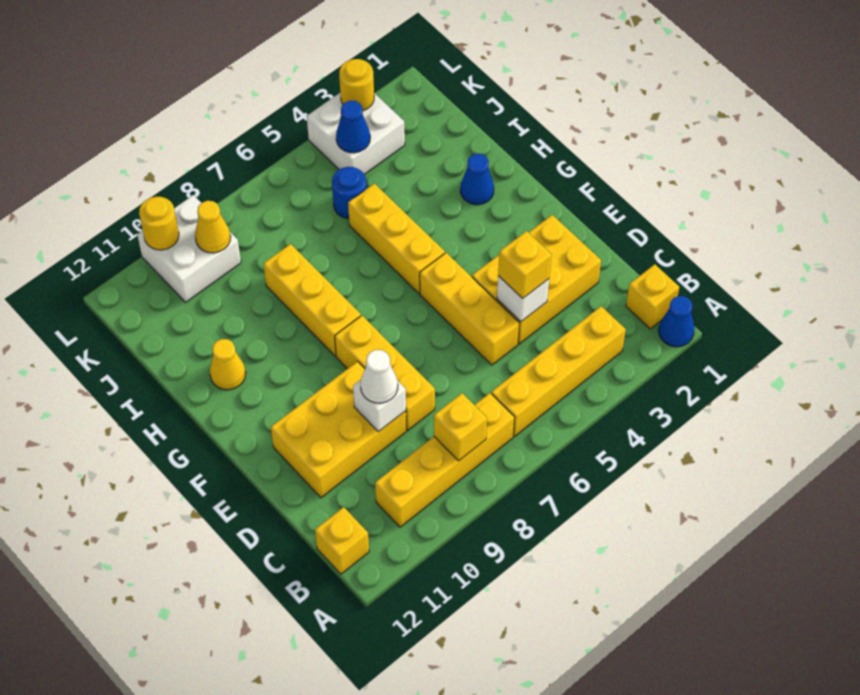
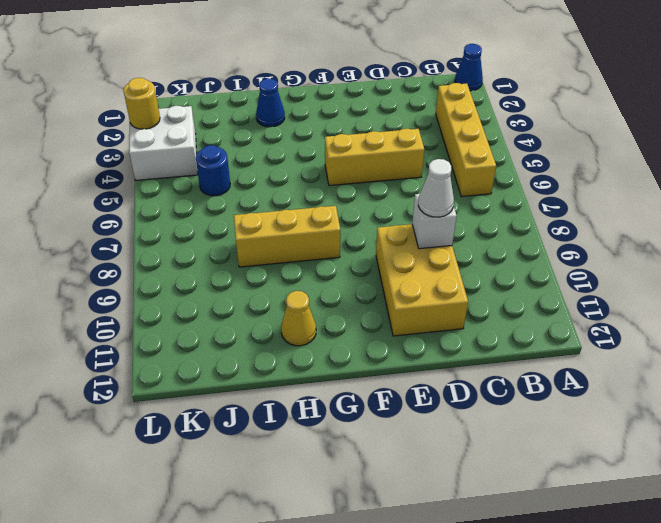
none -> yellow brick B1 level 1
none -> yellow brick B7:B10 level 1
none -> yellow brick B12 level 1

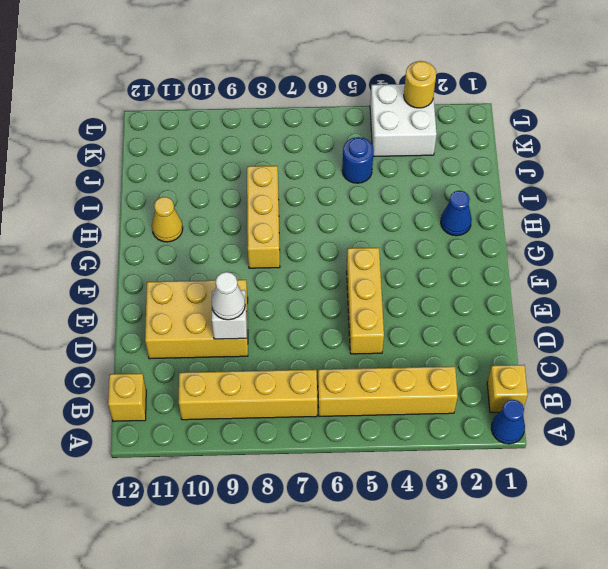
none -> yellow brick D2:E4 level 1
none -> yellow brick D8:F8 level 1
none -> yellow brick G5:I5 level 1

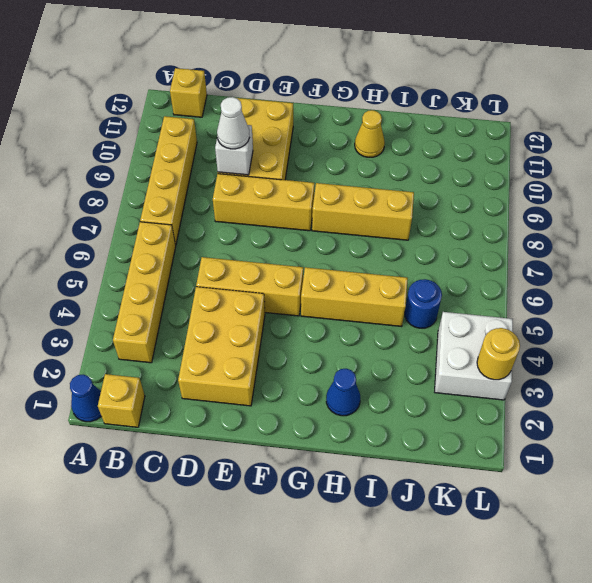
none -> white brick K9:L10 level 1
none -> yellow brick B8 level 2
none -> white brick D4 level 2

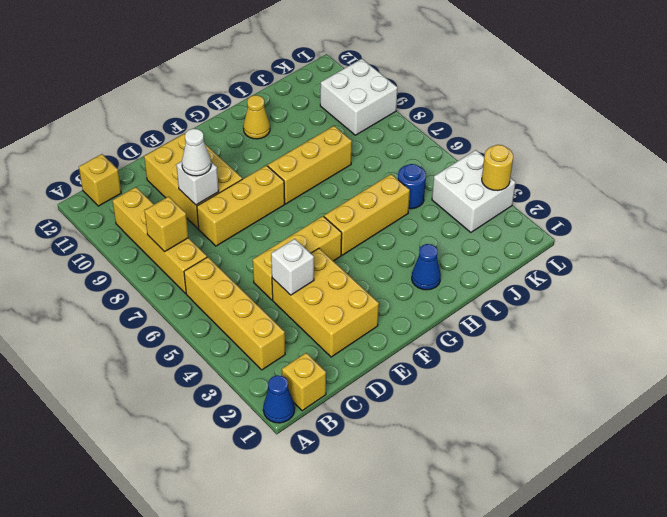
none -> blue cone K4 level 2
none -> yellow cone K9 level 2
none -> yellow round brick L10 level 2

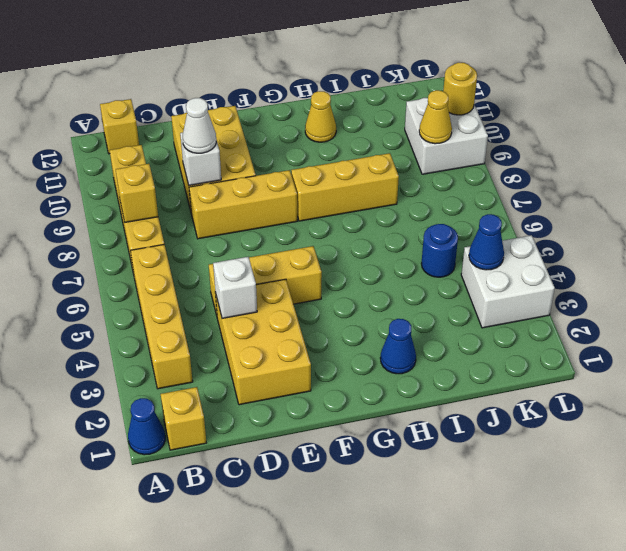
none -> yellow brick G5:I5 level 1
none -> yellow round brick L3 level 2
none -> yellow brick D4 level 3

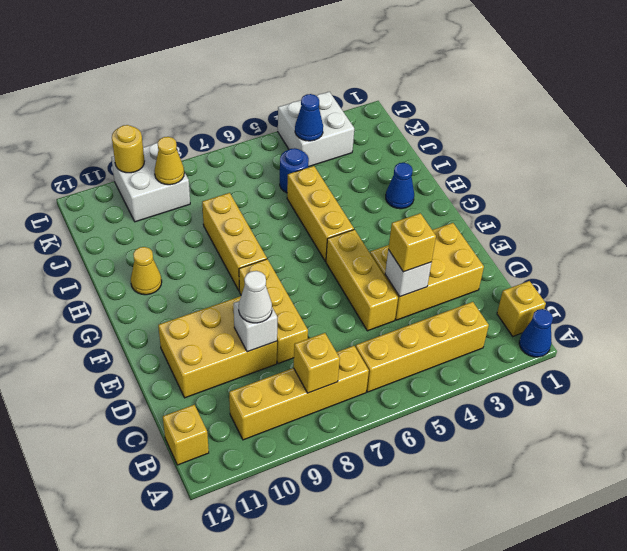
none -> yellow round brick L3 level 2

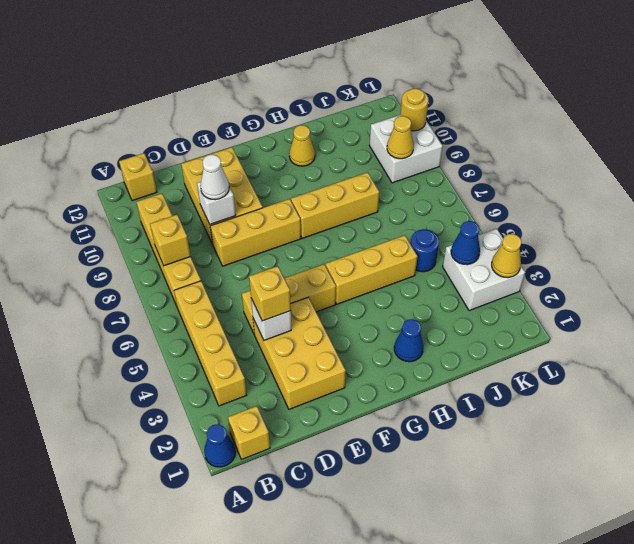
yellow cone L3 level 2 -> yellow round brick L3 level 2

